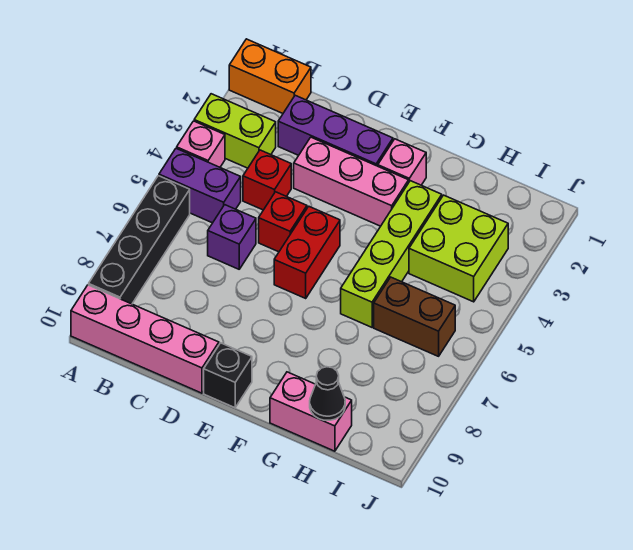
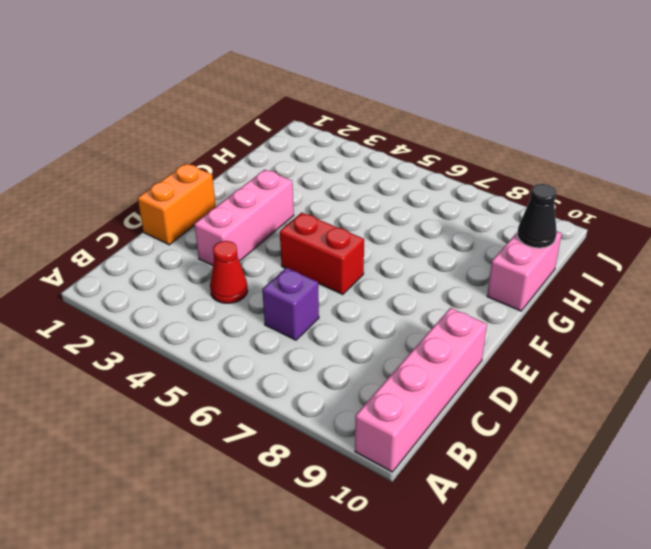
red cone C4 level 1 -> red brick C4 level 1
orange brick D1:E1 level 1 -> orange brick A1:B1 level 1
none -> lime brick A3:B3 level 1
none -> pink brick A4 level 1
none -> purple brick A5:B5 level 1

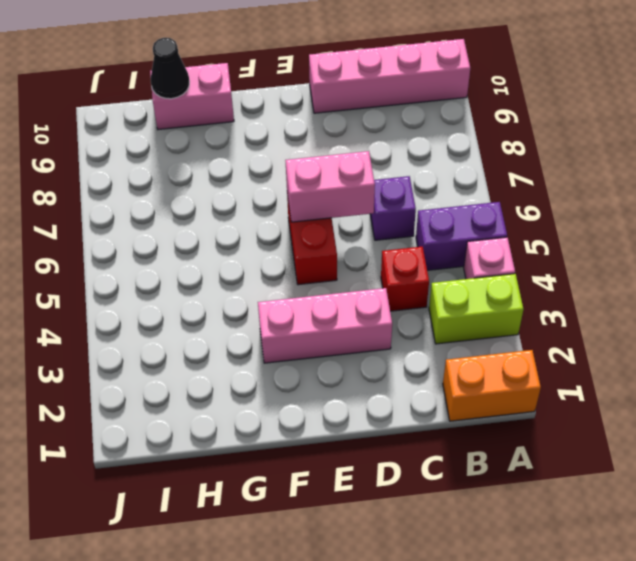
pink brick D6:E6 level 2 -> none
none -> black brick A6:A9 level 1
none -> purple brick C2:E2 level 1
none -> red brick D5 level 1

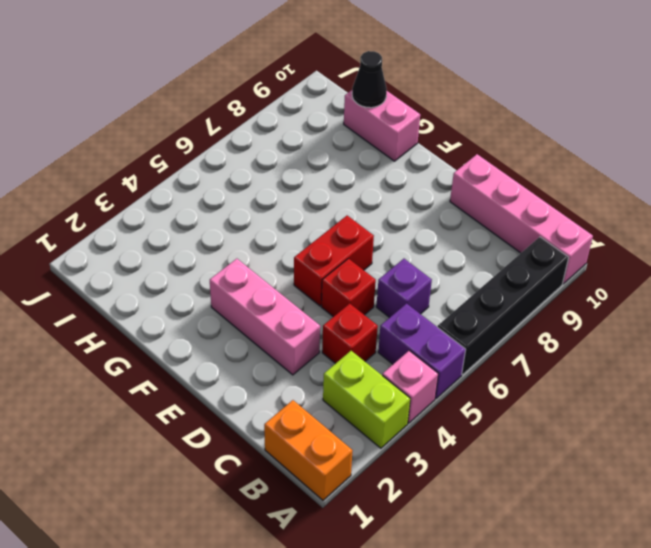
none -> purple brick C2:E2 level 1
none -> black brick E10 level 1
none -> pink brick F2 level 1

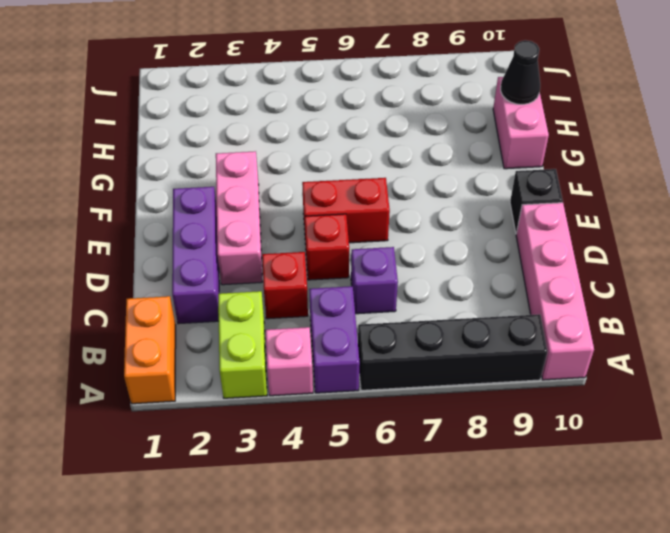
none -> pink brick F2 level 1
none -> lime brick G3:G6 level 1
none -> lime brick H3:I4 level 1

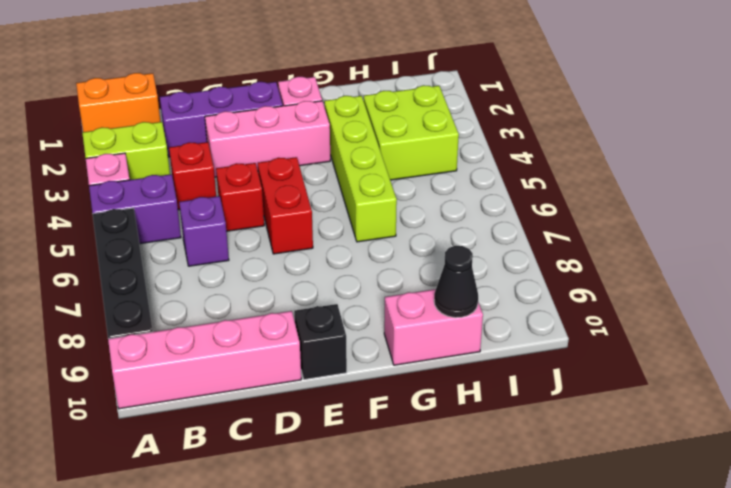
none -> brown brick H6:I6 level 1

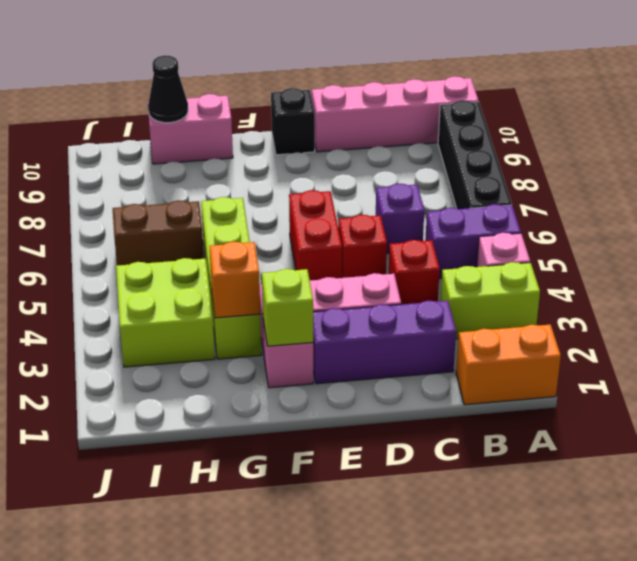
lime brick F2 level 2 -> none
orange brick G3 level 2 -> none

